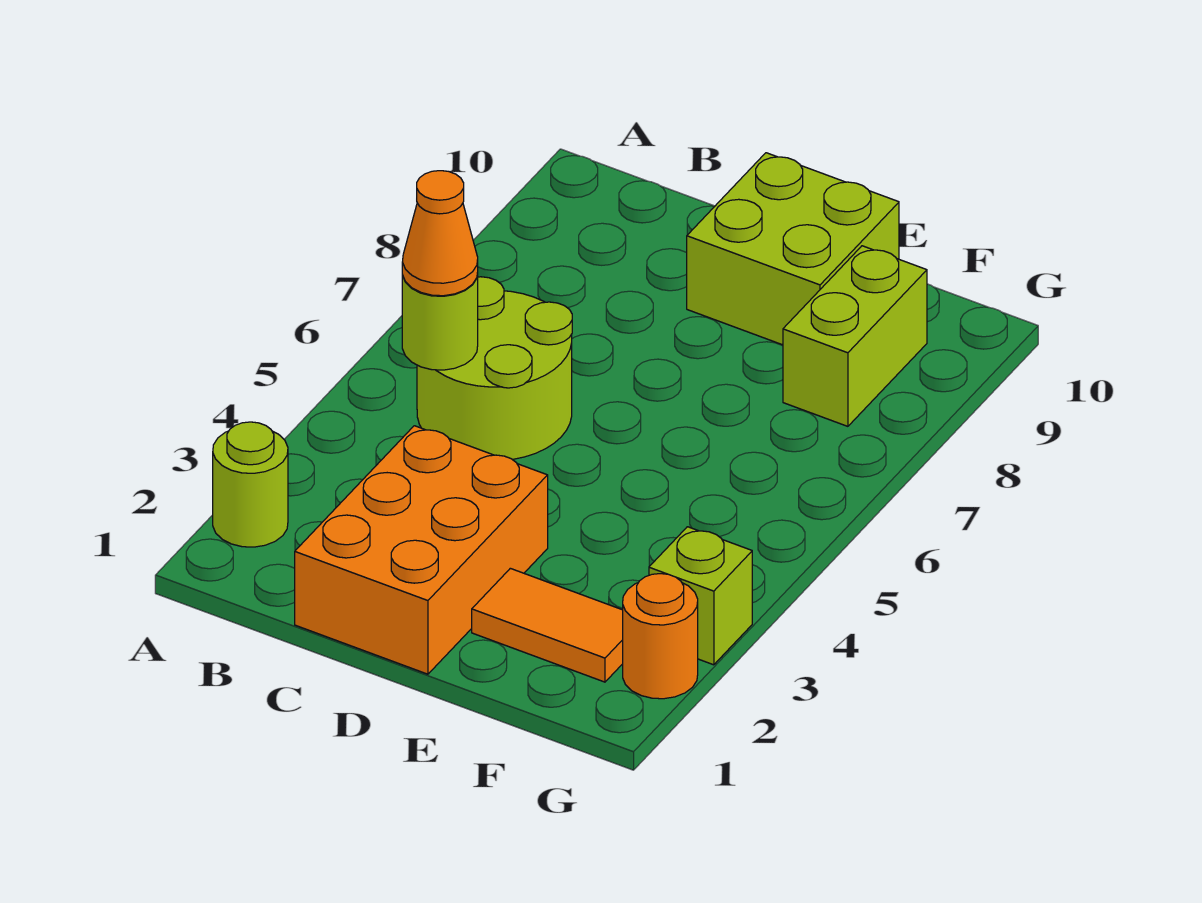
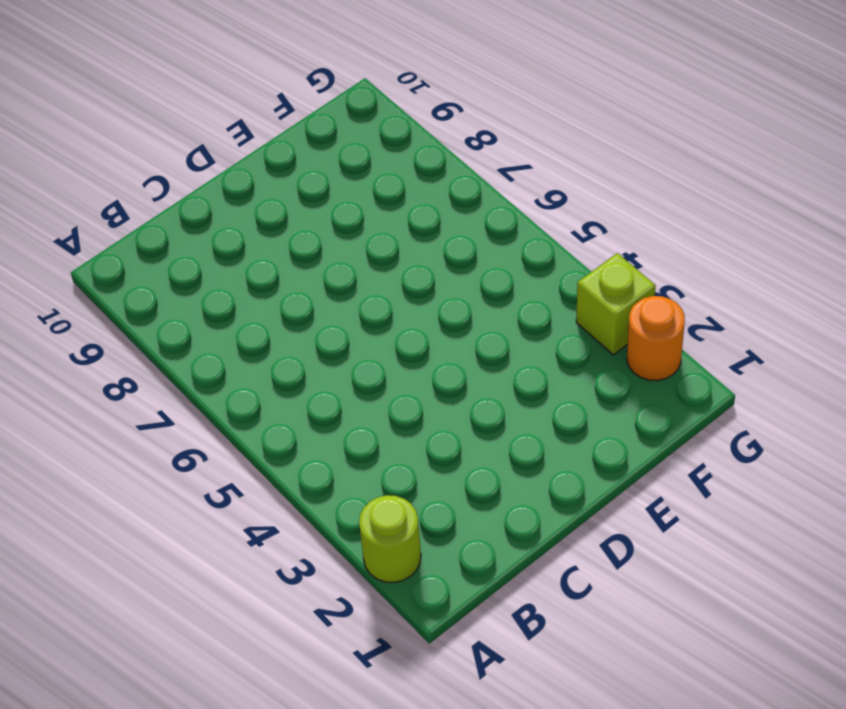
none -> lime round brick B5:C6 level 1
none -> orange brick C1:D3 level 1

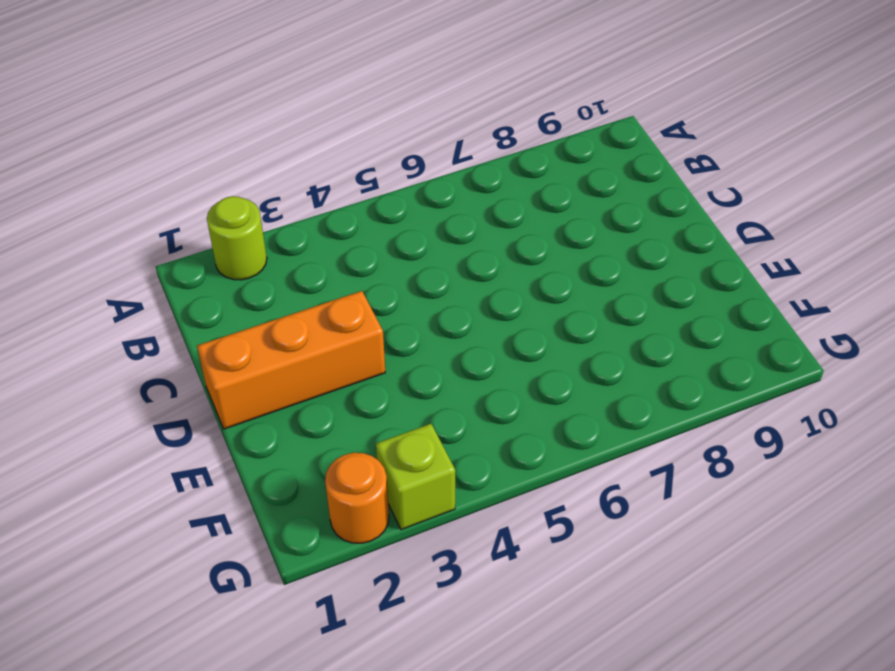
orange brick D1:D3 level 1 -> orange brick C1:D3 level 1
none -> lime round brick B5:C6 level 1
none -> lime brick D9:E10 level 1

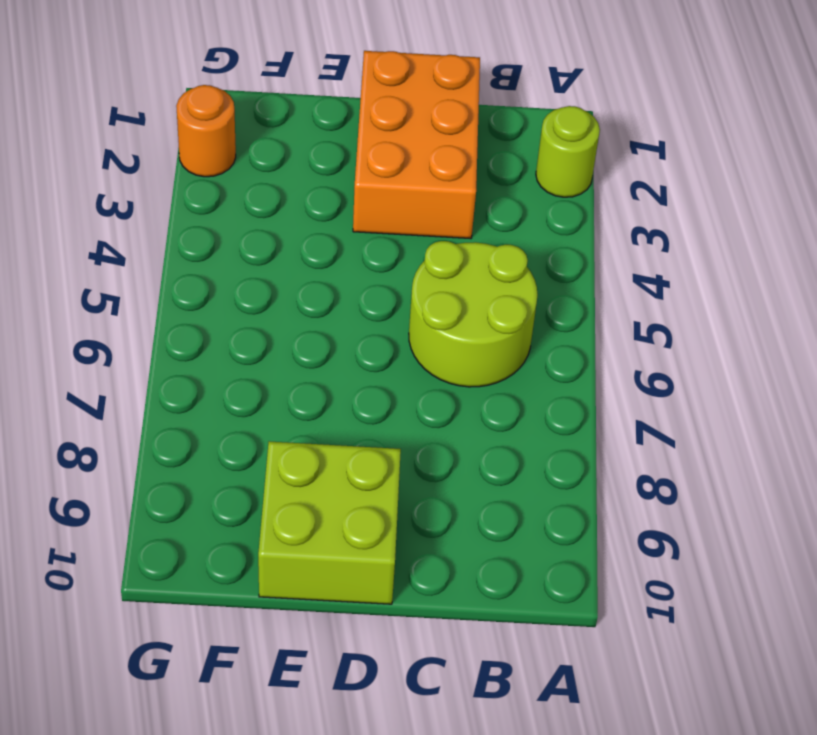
none -> orange tile E2:F2 level 1
none -> lime brick F8:F9 level 1

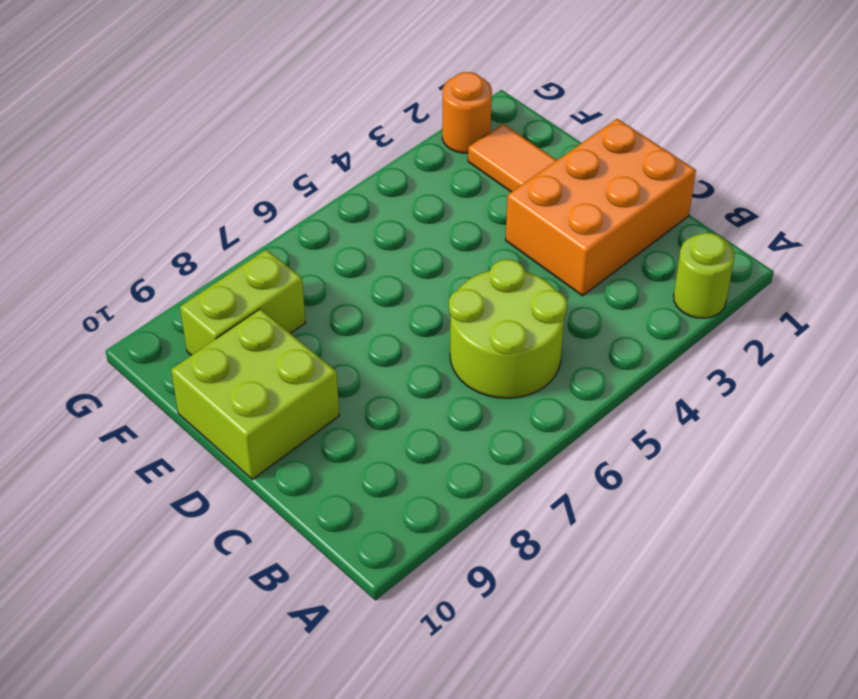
none -> lime brick G3 level 1
none -> lime round brick B5 level 2

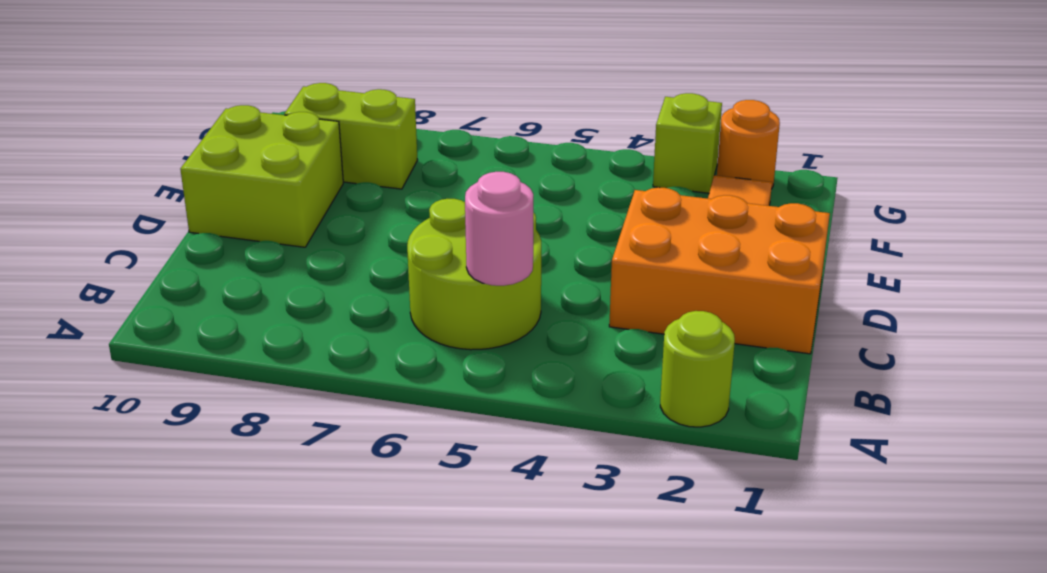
pink round brick B5 level 2 -> lime round brick B5 level 2
none -> orange cone B5 level 3

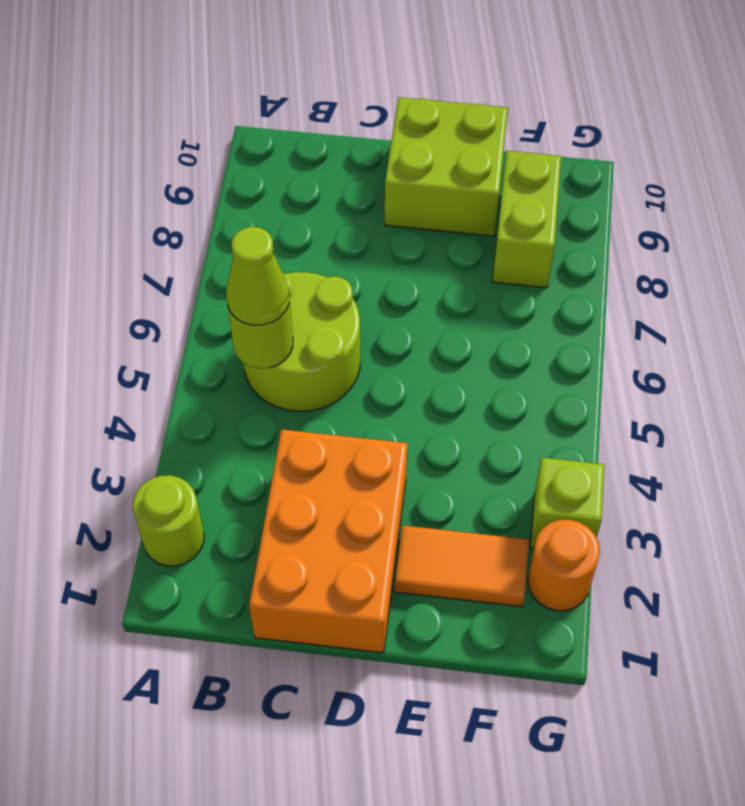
lime cone B5 level 3 -> orange cone B5 level 3

